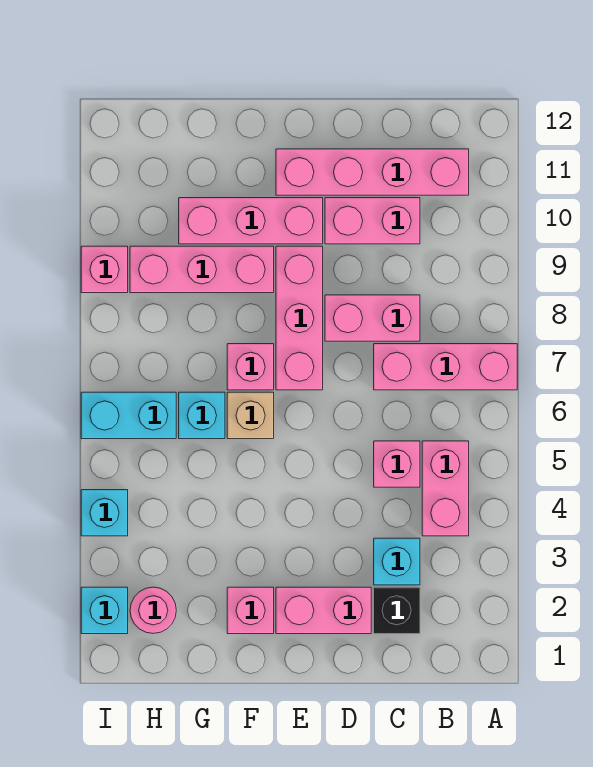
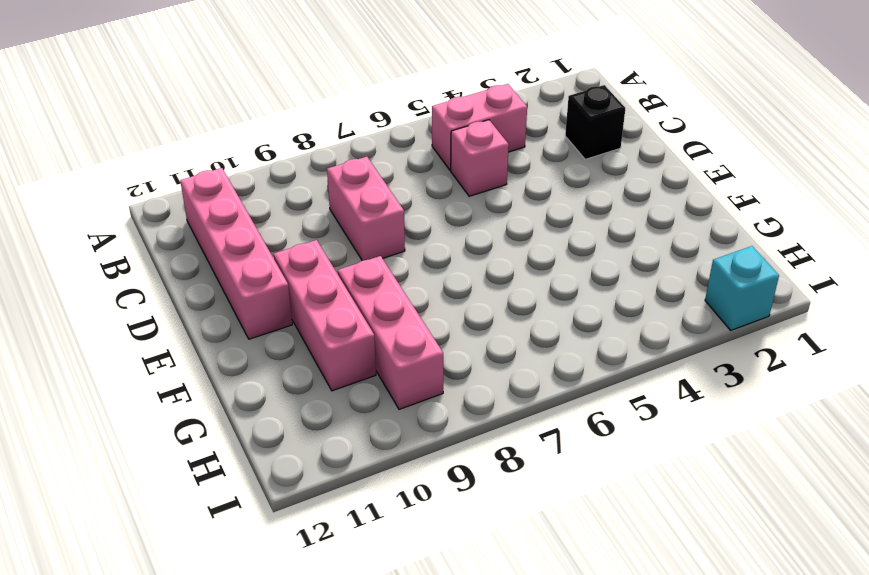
none -> pink brick A7:C7 level 1
none -> cyan brick C3 level 1
none -> pink brick C10:D10 level 1

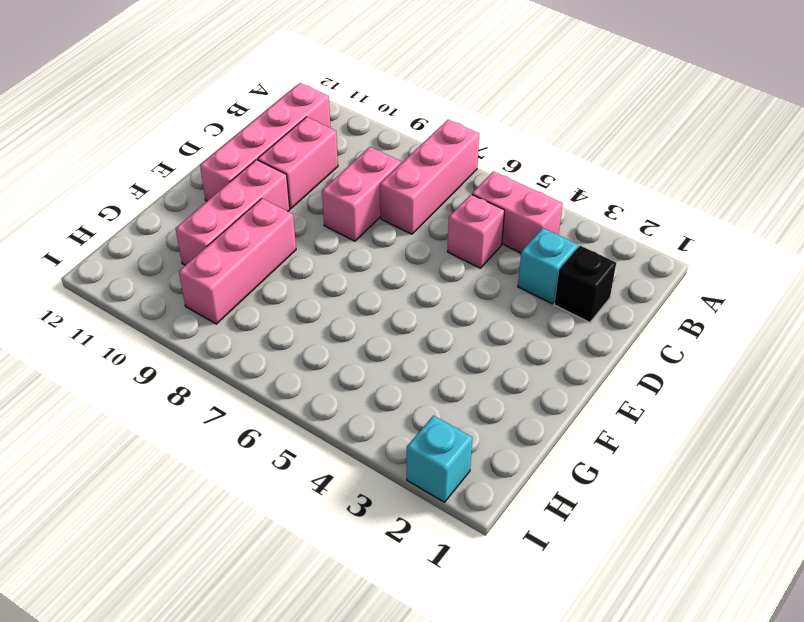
none -> pink brick D2:E2 level 1
none -> pink brick E7:E9 level 1
none -> pink brick F2 level 1

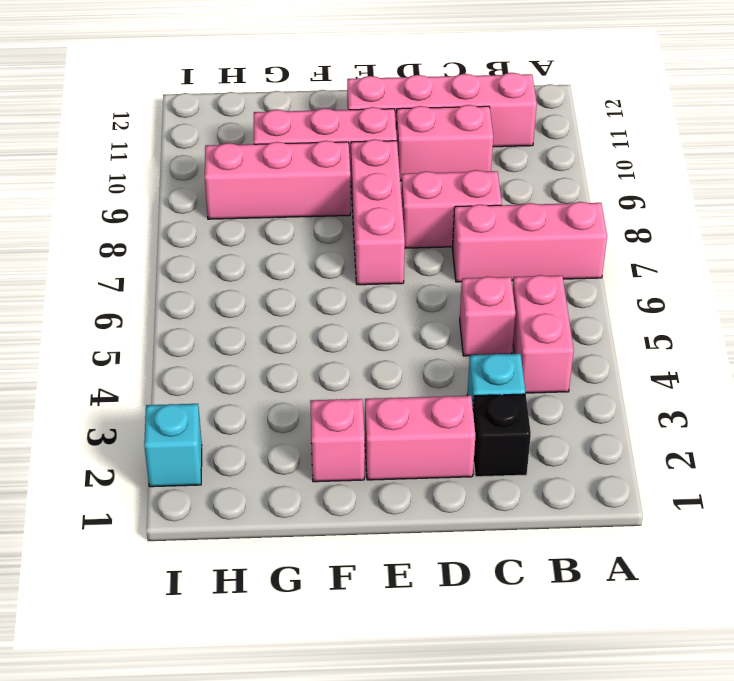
none -> tan brick F6 level 1
none -> pink brick F7 level 1
none -> cyan brick G6 level 1

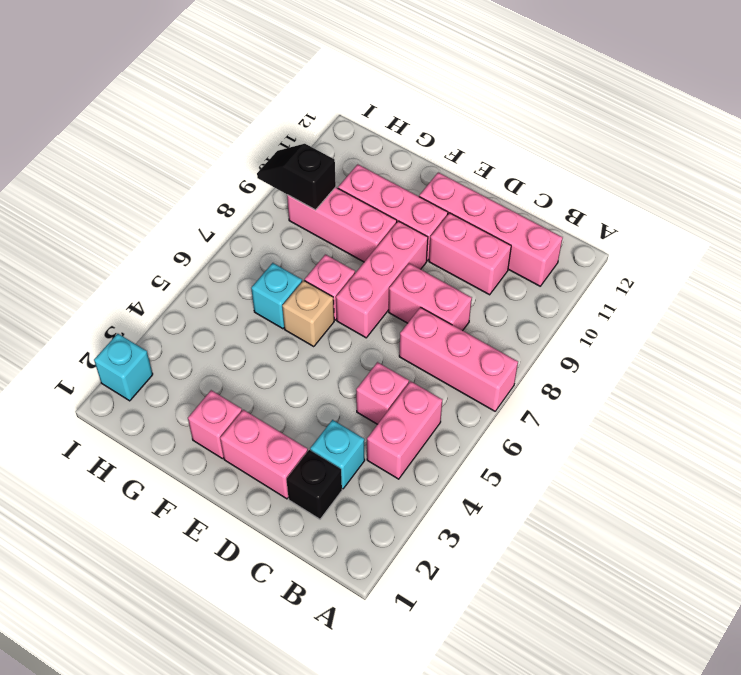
black slope H9:I9 level 2 top H -> none
none -> pink round brick H2 level 1
none -> cyan brick H6:I6 level 1
none -> cyan brick I4 level 1

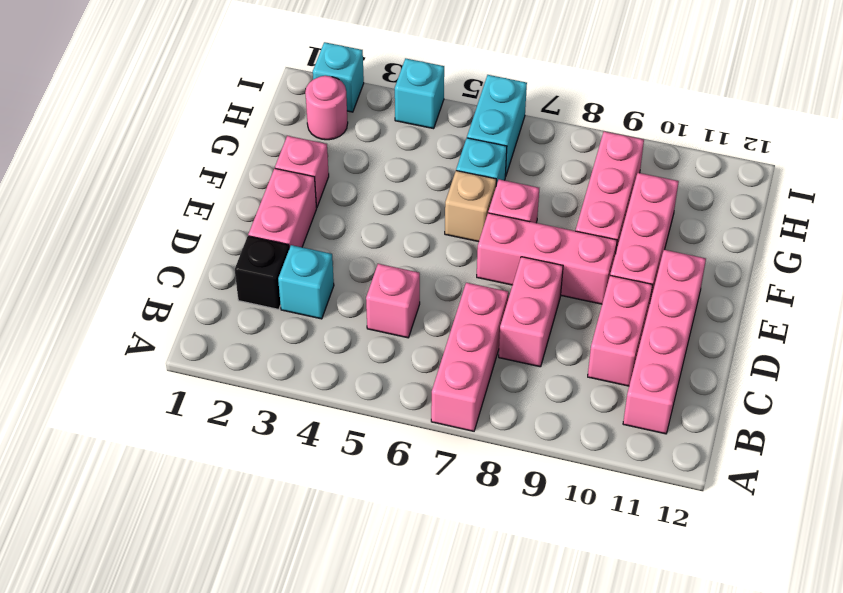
none -> pink brick B4:B5 level 1
none -> pink brick I9 level 1

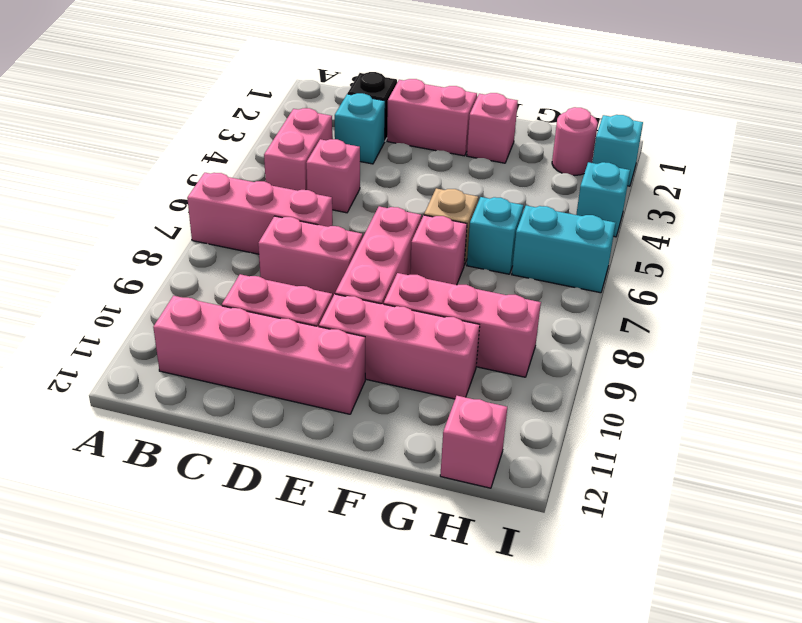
pink brick H12 level 1 -> pink brick I9 level 1

